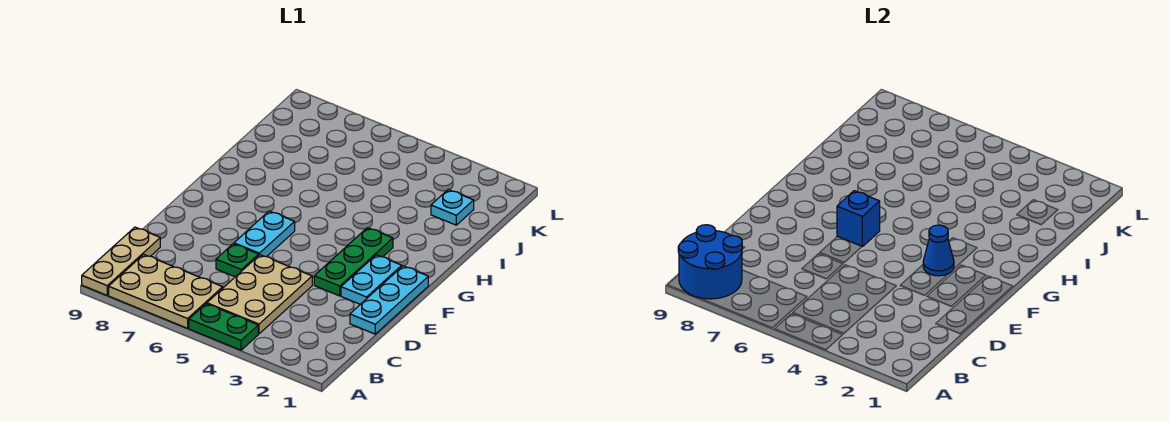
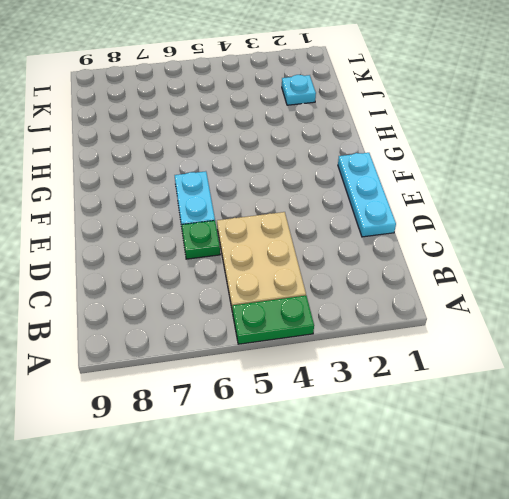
none -> tan plate A6:B8 level 1
none -> tan plate A9:C9 level 1
none -> cyan plate E2:F2 level 1

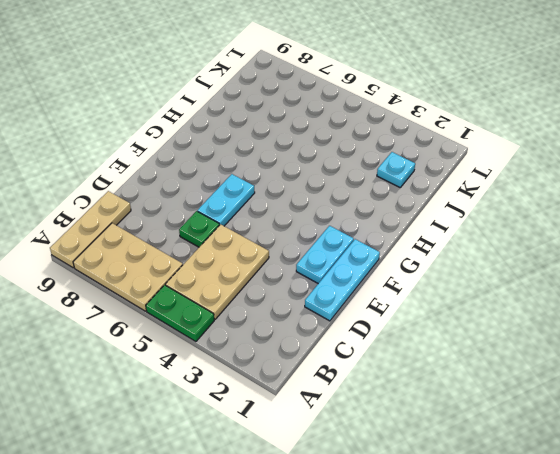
none -> green plate E3:G3 level 1
none -> blue round brick A8:B9 level 2
none -> blue cone F3 level 2

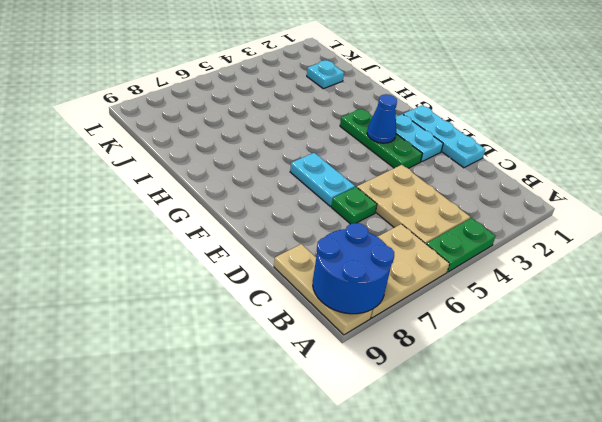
none -> blue brick F6 level 2

